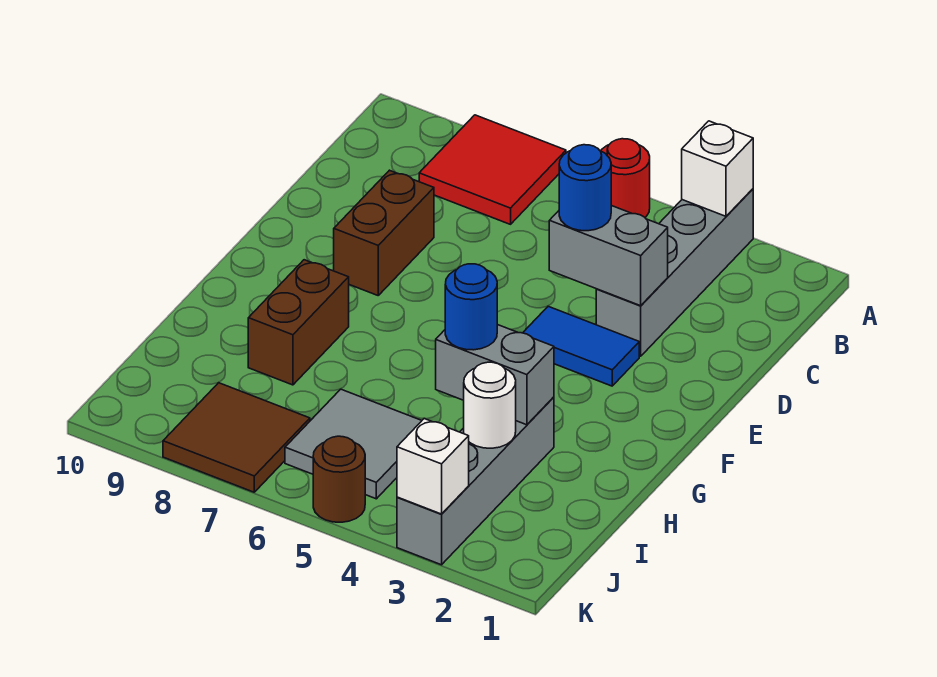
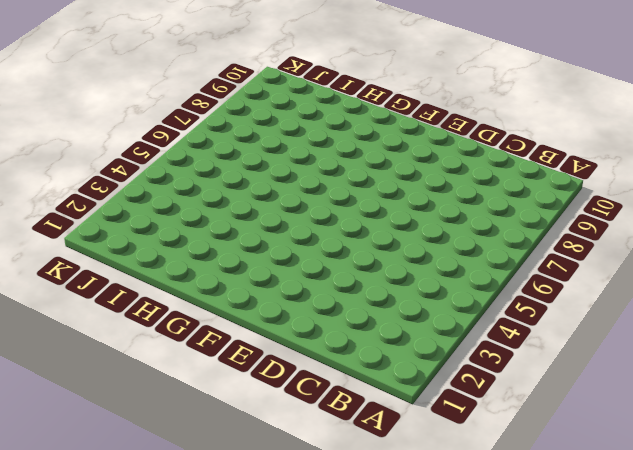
none -> grey brick A3:D3 level 1
none -> red round brick A5 level 1
none -> red tile A7:B8 level 1

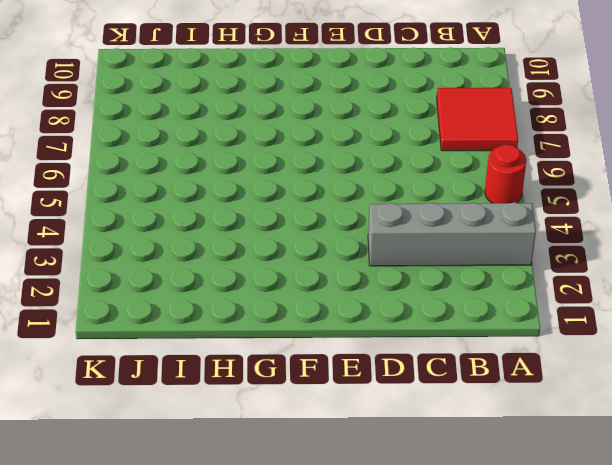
none -> brown brick D8:E8 level 1
none -> blue tile E3:E4 level 1
none -> brown brick G8:H8 level 1

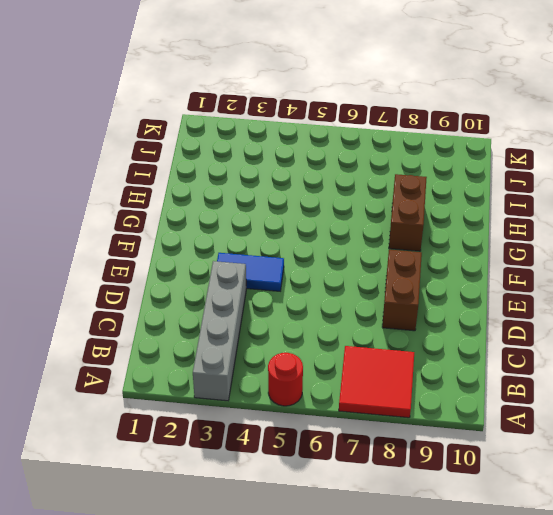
none -> grey brick H3:K3 level 1
none -> grey tile I5:J6 level 1
none -> brown tile J7:K8 level 1

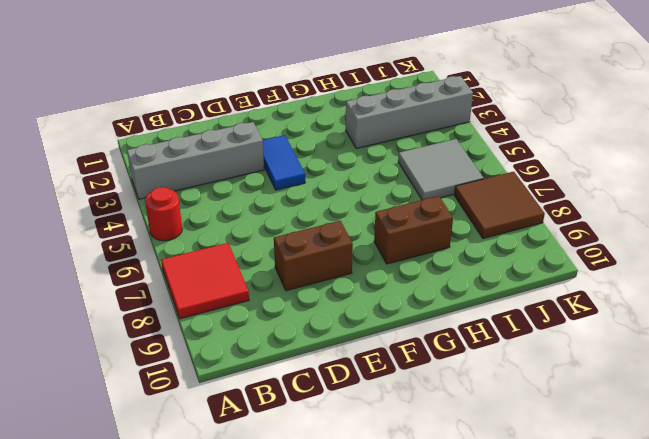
none -> brown round brick K5 level 1
none -> white brick A3 level 2
none -> grey brick D3:D4 level 2

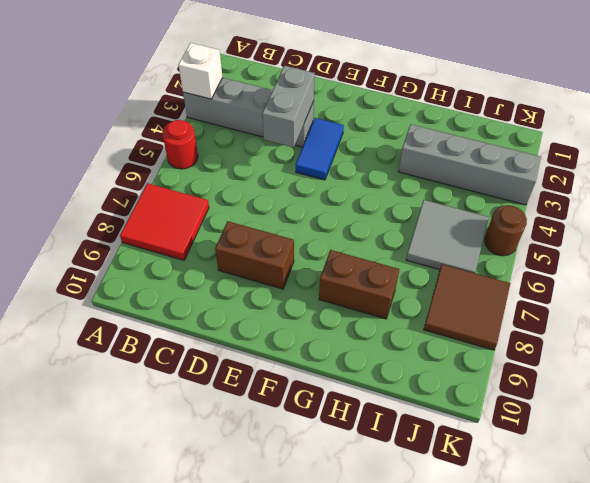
none -> grey brick H3:H4 level 2
none -> white round brick I3 level 2
none -> white brick K3 level 2

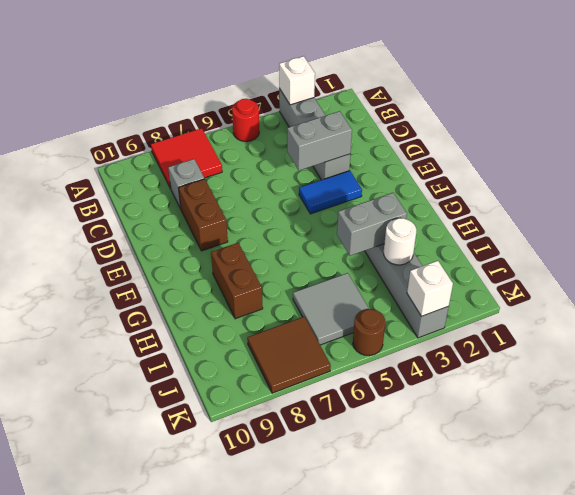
grey brick C8 level 1 -> none
none -> blue round brick D4 level 3
none -> blue round brick H4 level 3

